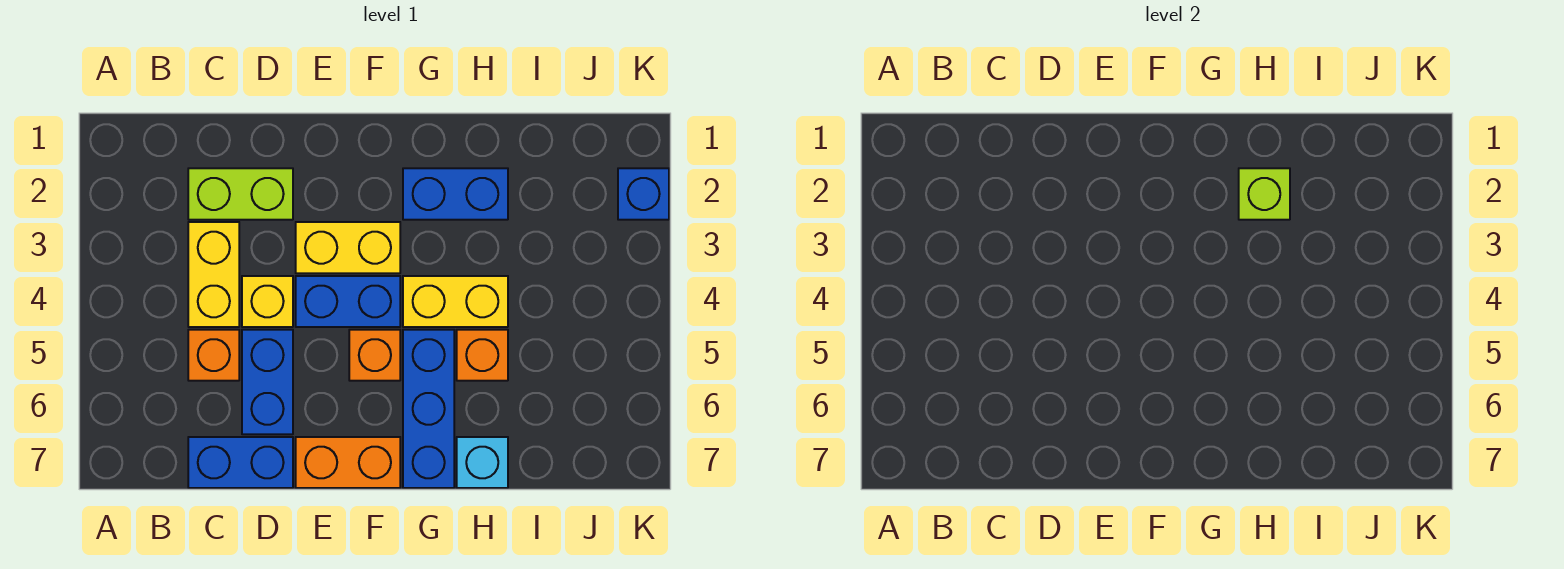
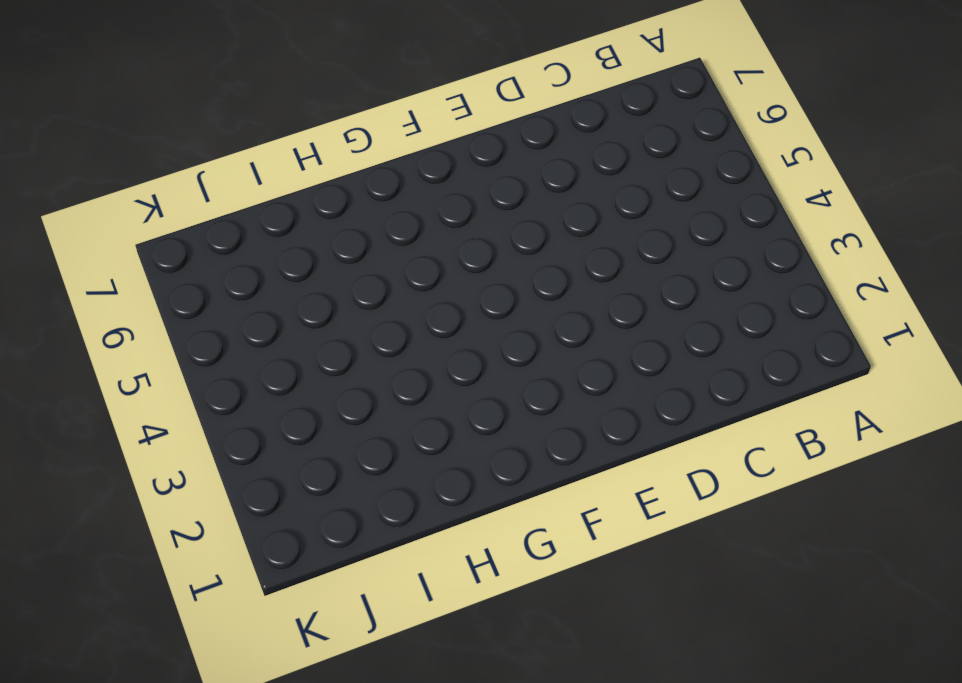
none -> lime brick C2:D2 level 1
none -> yellow brick C3:C4 level 1
none -> orange brick C5 level 1

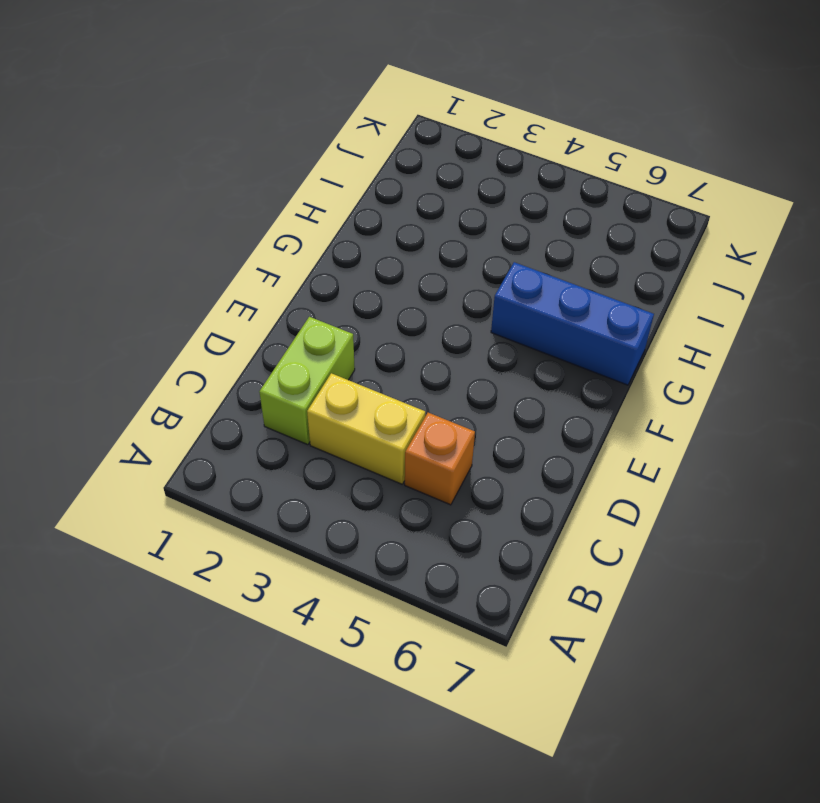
none -> blue brick C7:D7 level 1
none -> yellow brick D4 level 1
none -> blue brick D5:D6 level 1

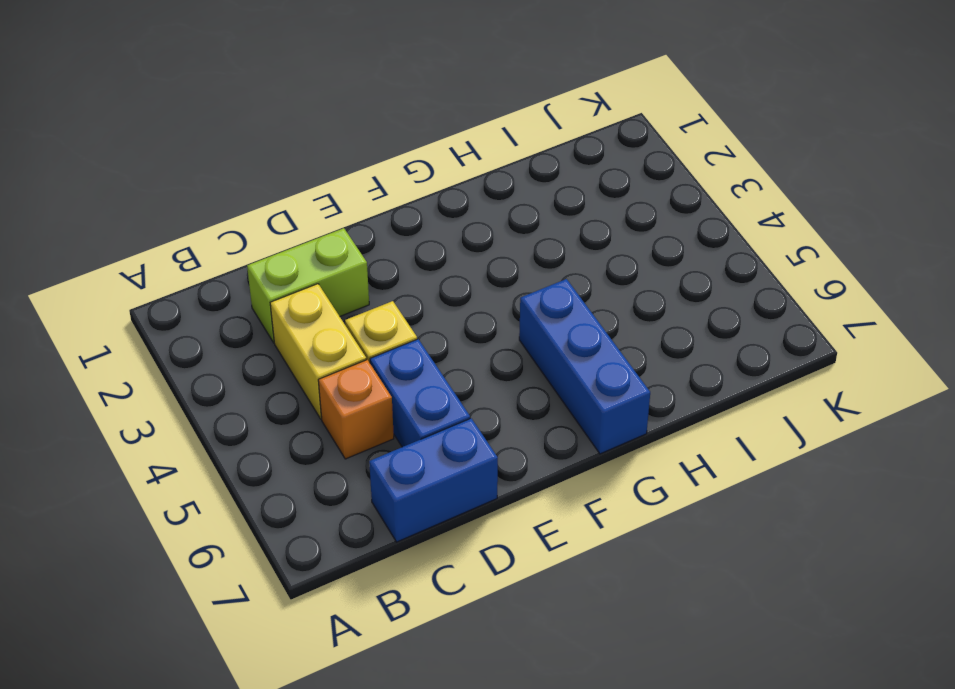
none -> yellow brick E3:F3 level 1
none -> blue brick E4:F4 level 1
none -> orange brick E7:F7 level 1

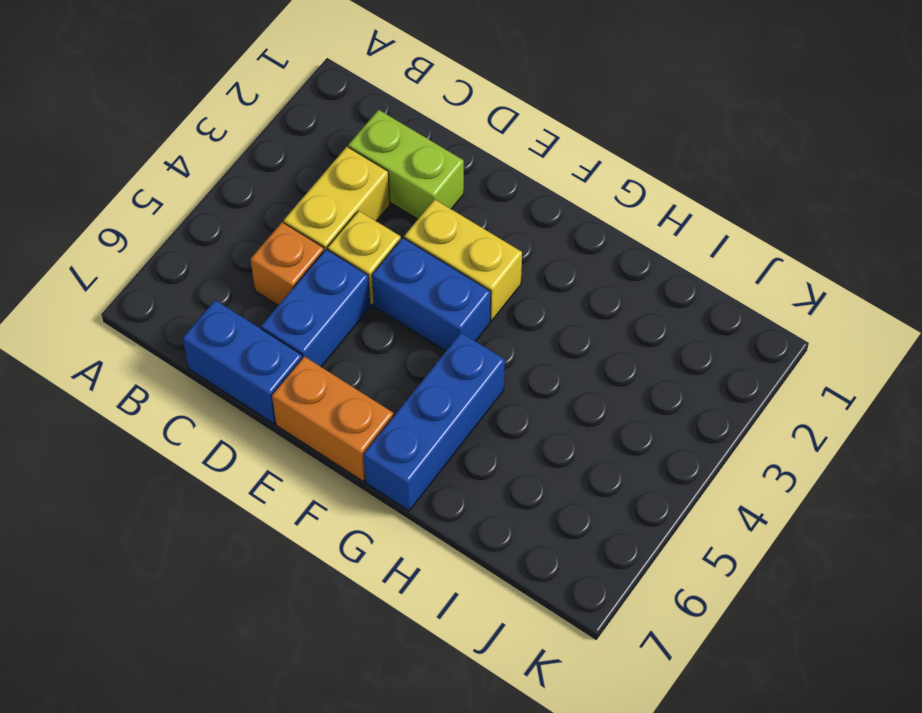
none -> orange brick F5 level 1
none -> blue brick G2:H2 level 1
none -> yellow brick G4:H4 level 1

